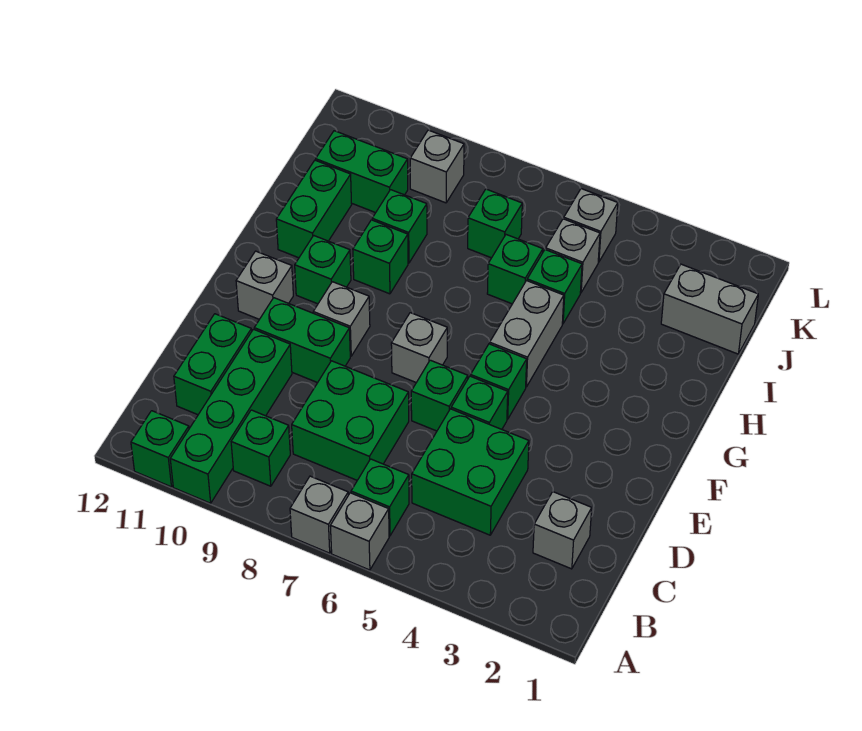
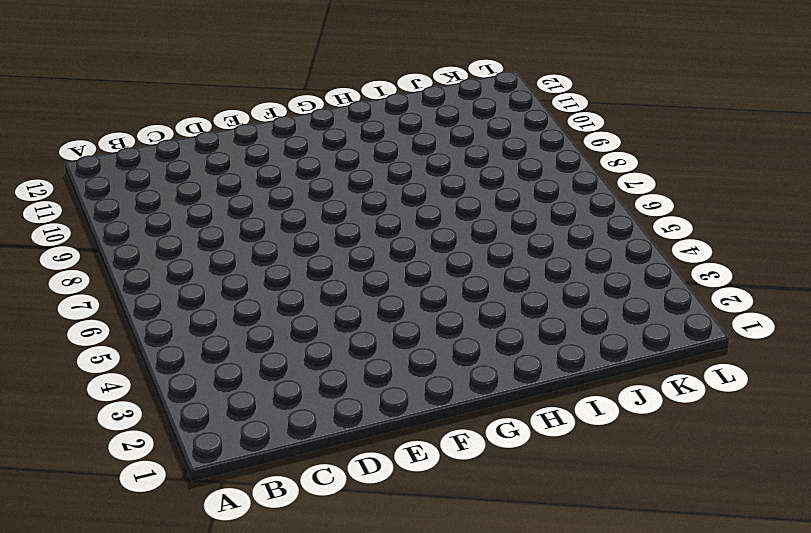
none -> grey brick A6 level 1
none -> grey brick A7 level 1
none -> green brick A10:D10 level 1
none -> green brick A11 level 1

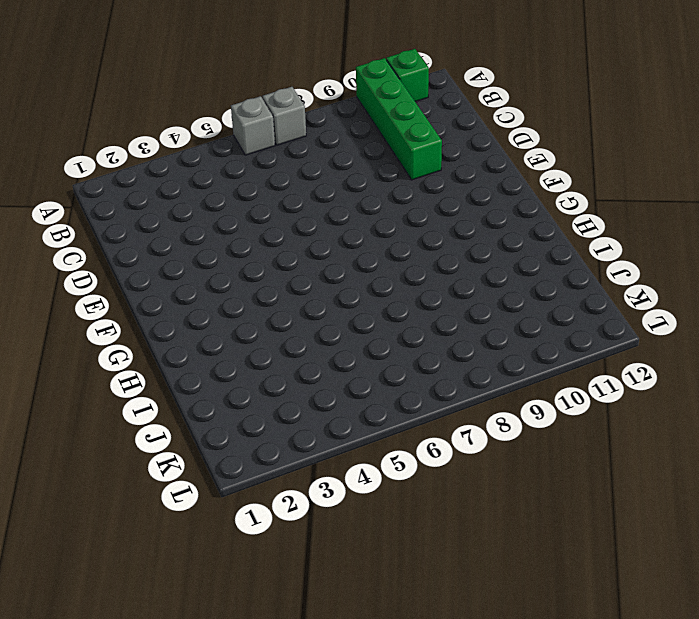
none -> green brick B6 level 1
none -> green brick B9 level 1
none -> grey brick C2 level 1
none -> green brick C4:D5 level 1

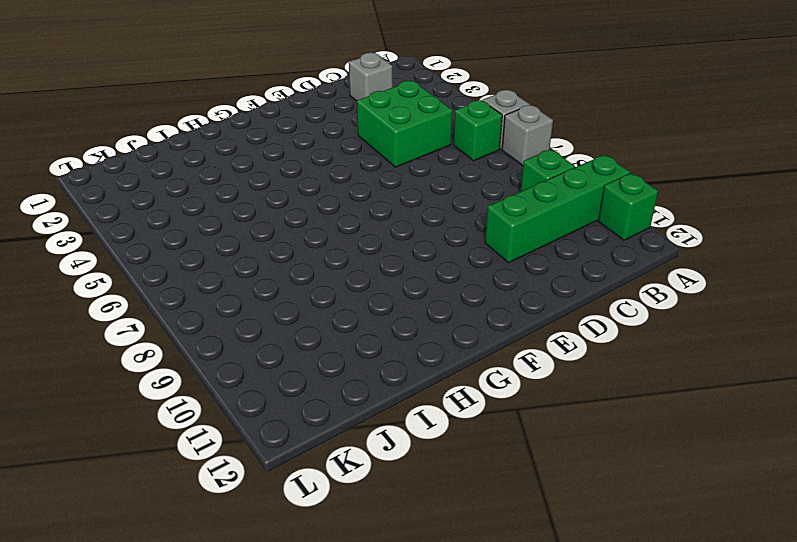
none -> green brick C7:D8 level 1
none -> green brick C11:D11 level 1
none -> green brick E5 level 1
none -> green brick E6 level 1

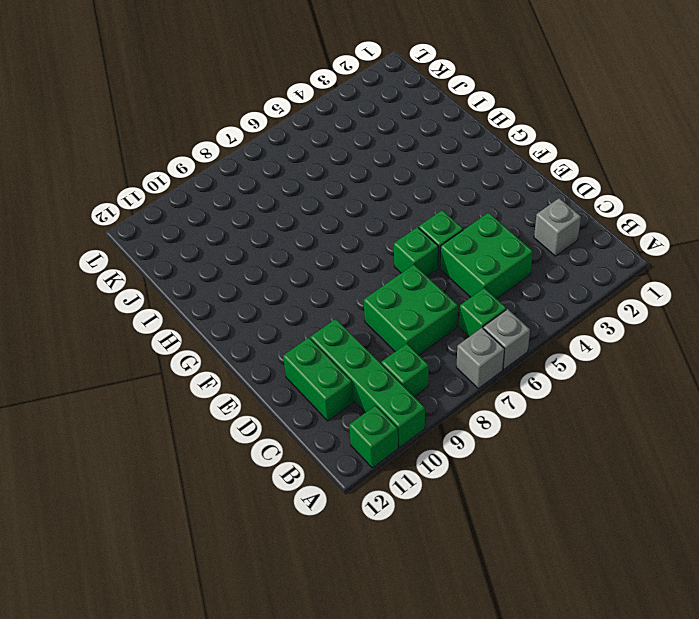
none -> green brick E9:E10 level 1
none -> green brick F5 level 1
none -> grey brick F7 level 1
none -> grey brick F9 level 1

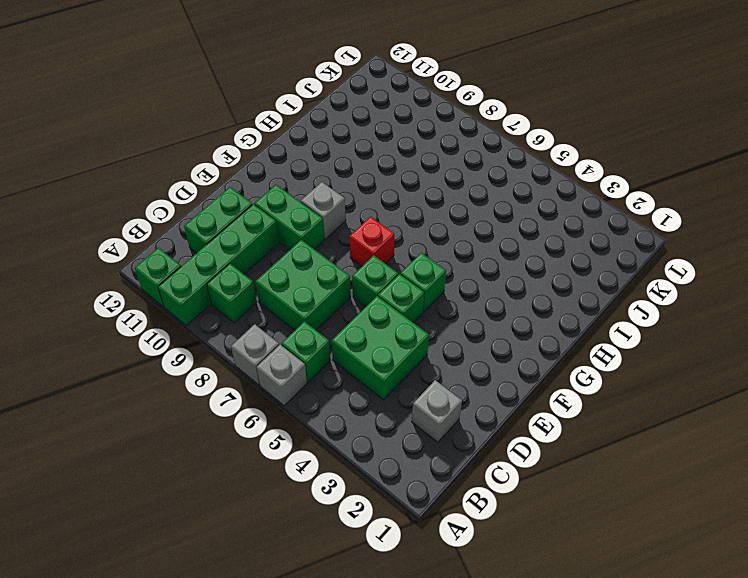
red brick F7 level 1 -> grey brick F7 level 1
none -> grey brick F11 level 1
none -> grey brick G5:H5 level 1
none -> green brick G10 level 1
none -> green brick H9 level 1

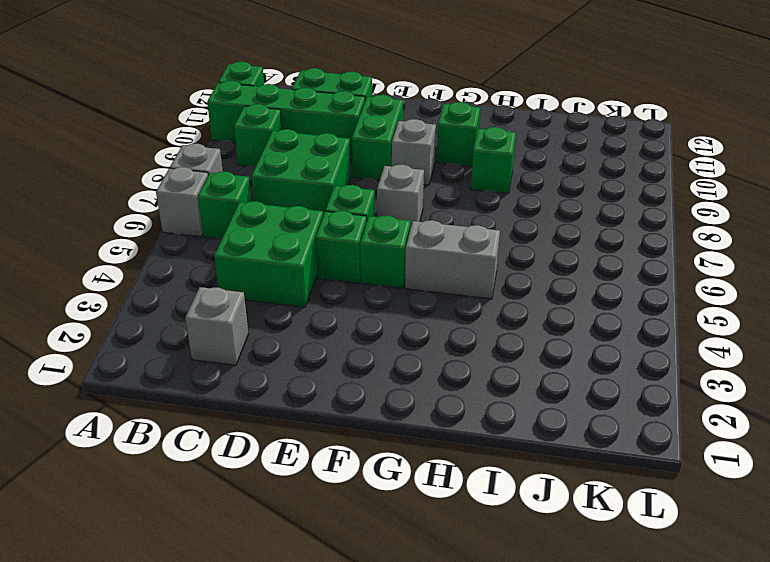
none -> grey brick F11 level 1
none -> green brick H11:I11 level 1
none -> green brick I5 level 1
none -> green brick I6 level 1

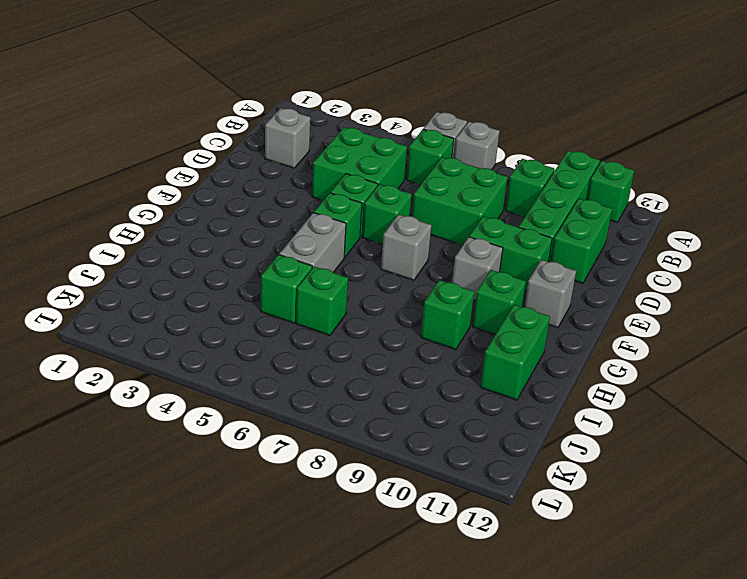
none -> green brick I9 level 1
none -> grey brick J1:J2 level 1
none -> grey brick J5 level 1
none -> green brick J7 level 1

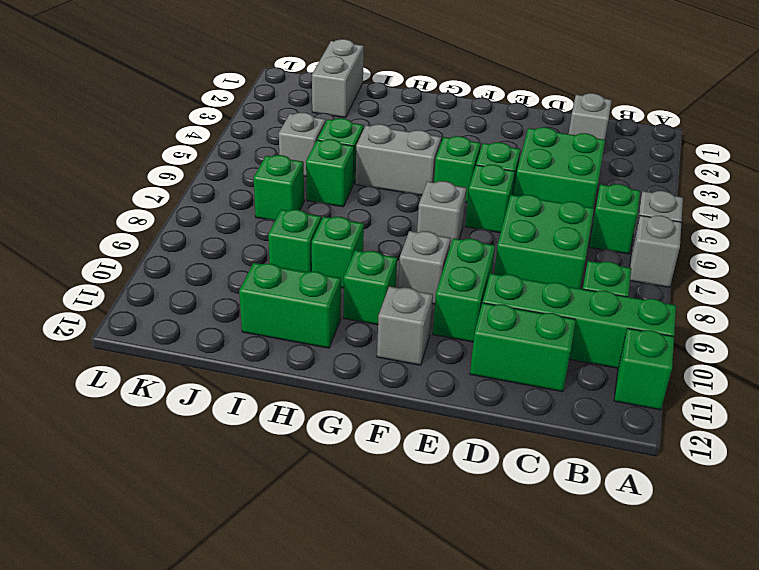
none -> green brick J10:J11 level 1
none -> grey brick K5 level 1
none -> grey brick K9 level 1

